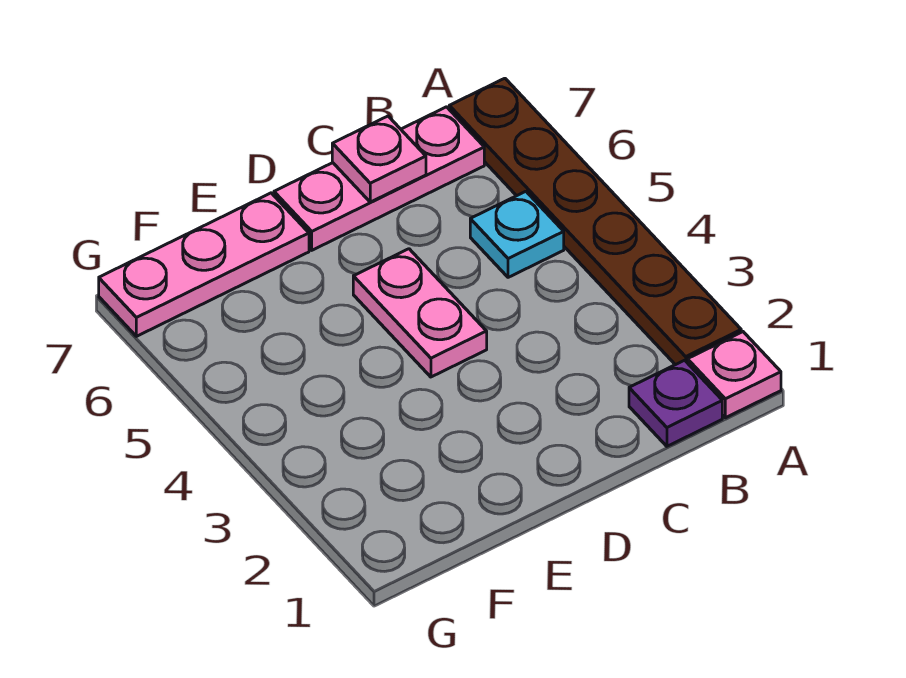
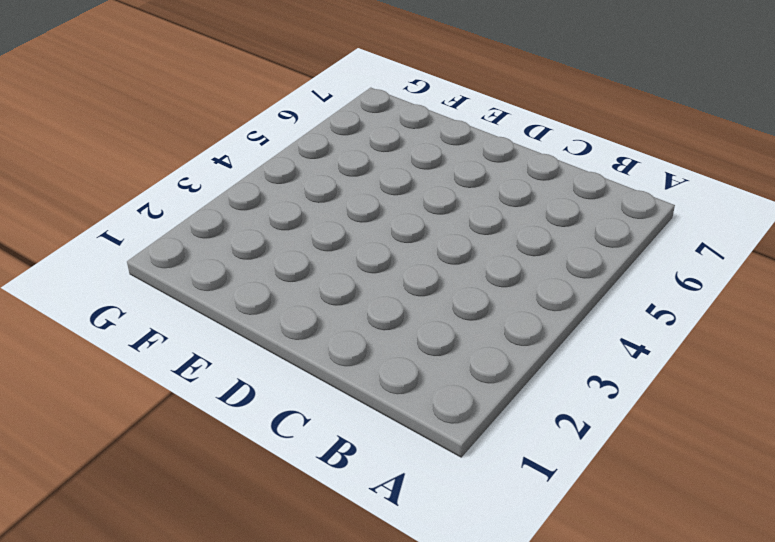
none -> pink plate A1 level 1
none -> brown plate A2:A7 level 1

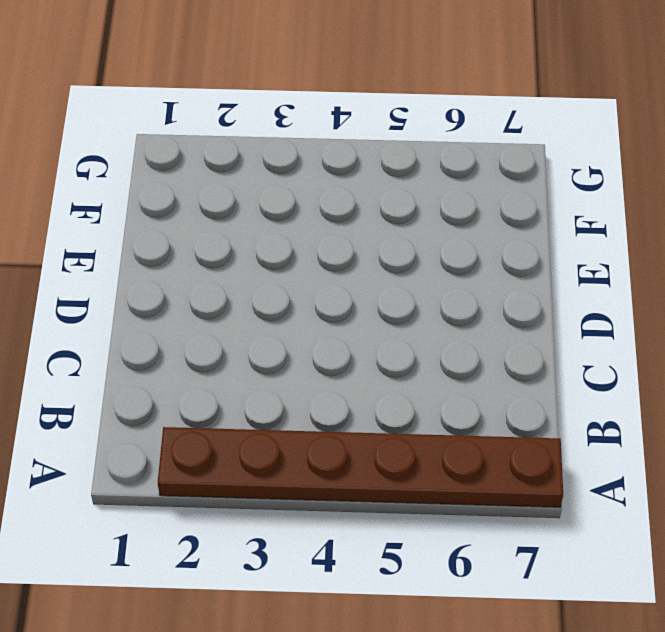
none -> pink plate A1 level 1
none -> purple plate B1 level 1

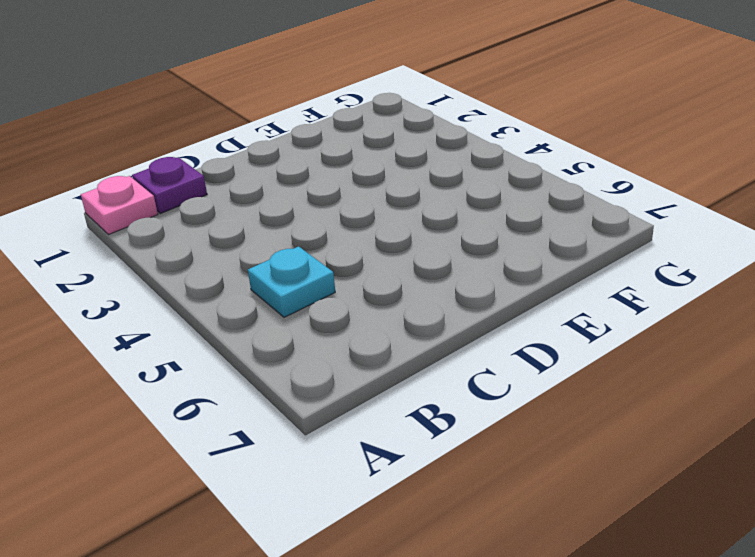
none -> brown plate A2:A7 level 1
none -> pink plate B7:D7 level 1

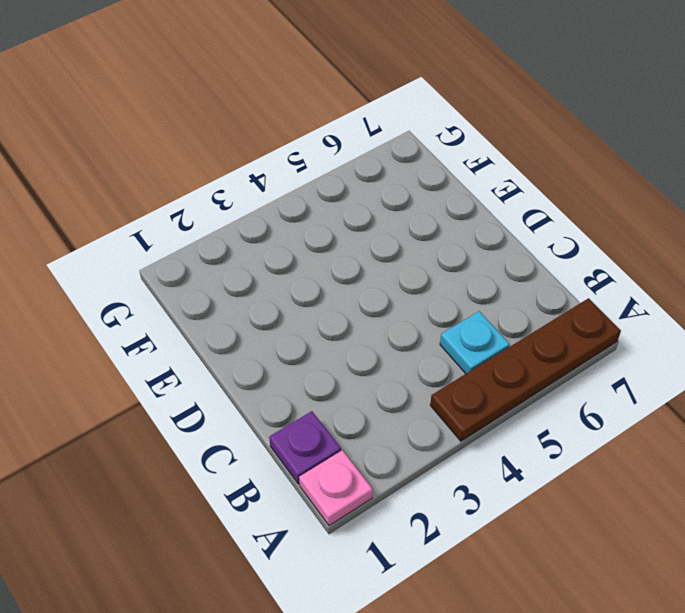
brown plate A4:A7 level 1 -> brown plate A2:A7 level 1
none -> pink plate B7:D7 level 1
none -> pink plate D4:D5 level 1

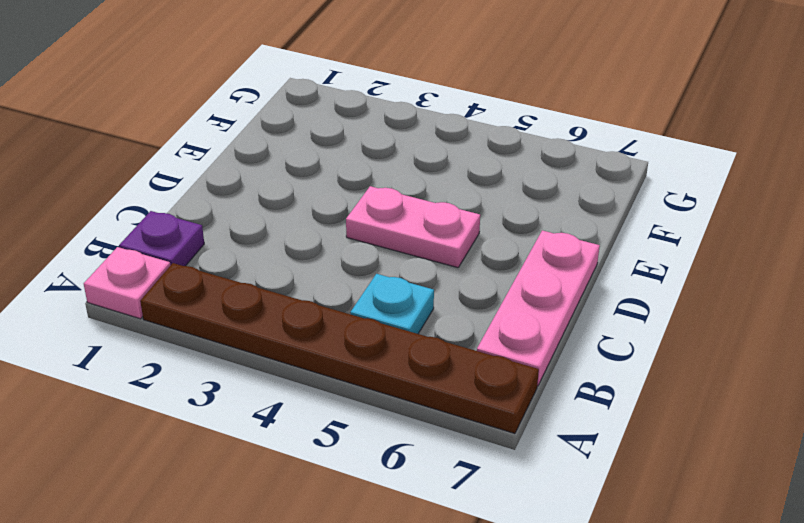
none -> pink plate E7:G7 level 1
none -> pink plate C7 level 2

